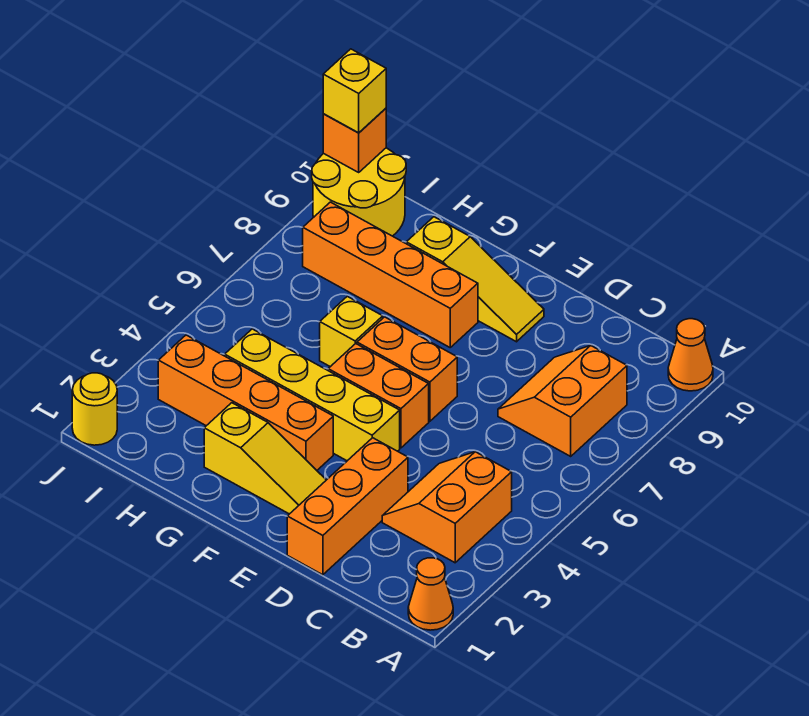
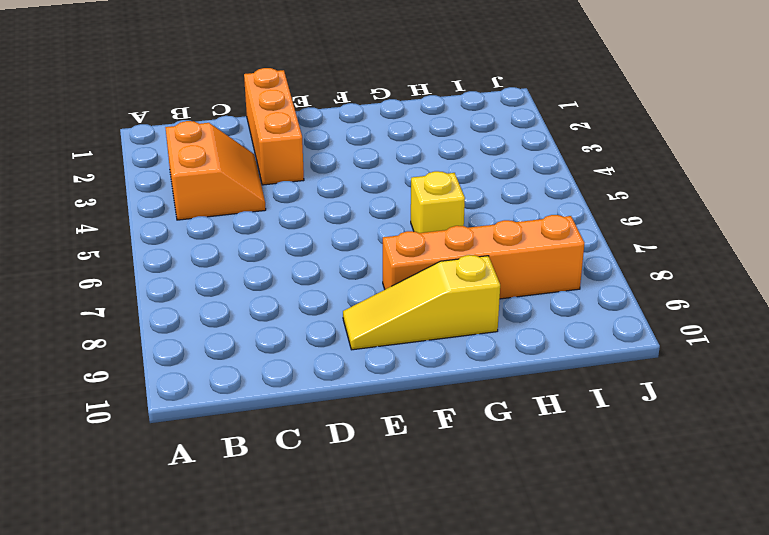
none -> orange cone A1 level 1
none -> orange cone A10 level 1
none -> orange slope B7:C8 level 1 top B

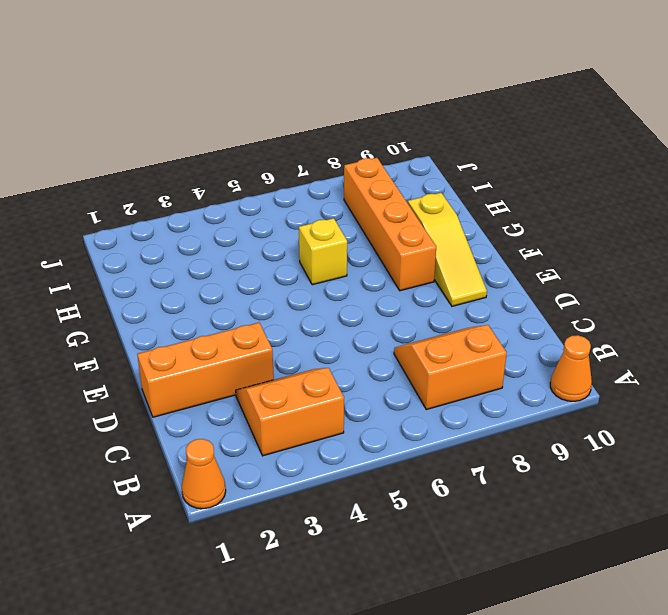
none -> yellow slope E2:G2 level 1 top G
none -> yellow brick E4:H4 level 1
none -> orange brick E5:F5 level 1

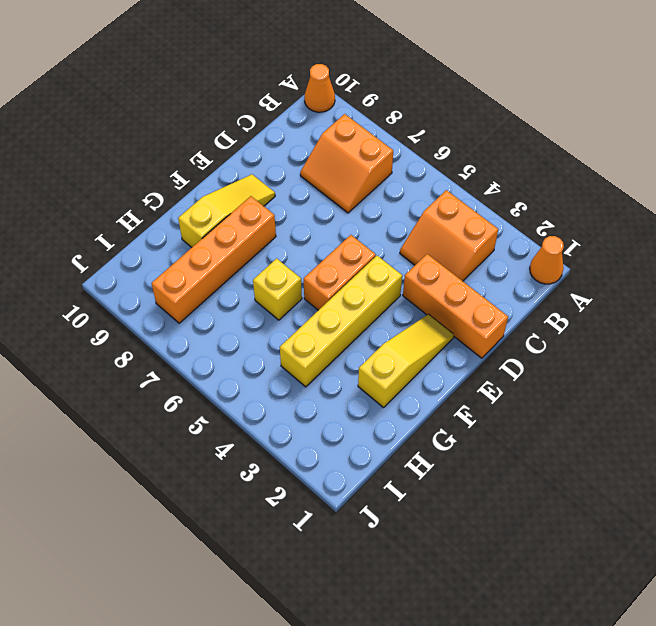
none -> orange brick E6:F6 level 1
none -> orange brick F3:I3 level 1
none -> yellow round brick I9:J10 level 1

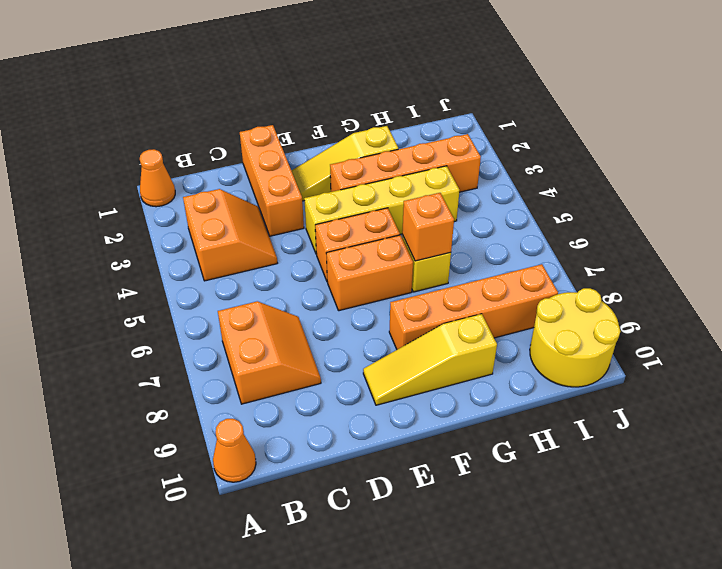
orange brick G6 level 2 -> orange brick J10 level 2
none -> yellow round brick J1 level 1
none -> yellow brick J10 level 3

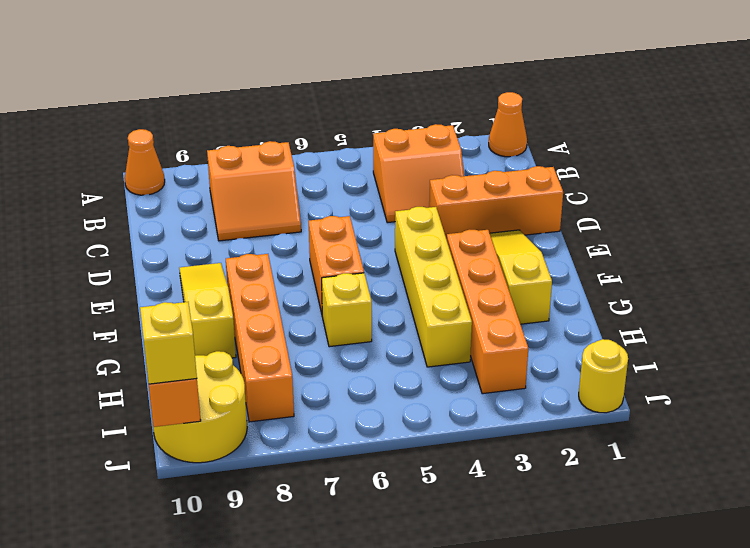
none -> orange brick E5:F5 level 1

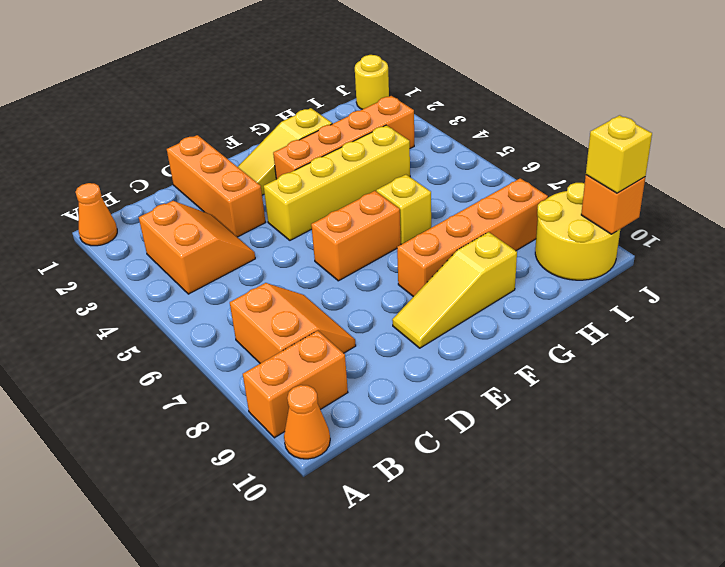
orange brick A9:B9 level 1 -> orange brick E5:F5 level 1

